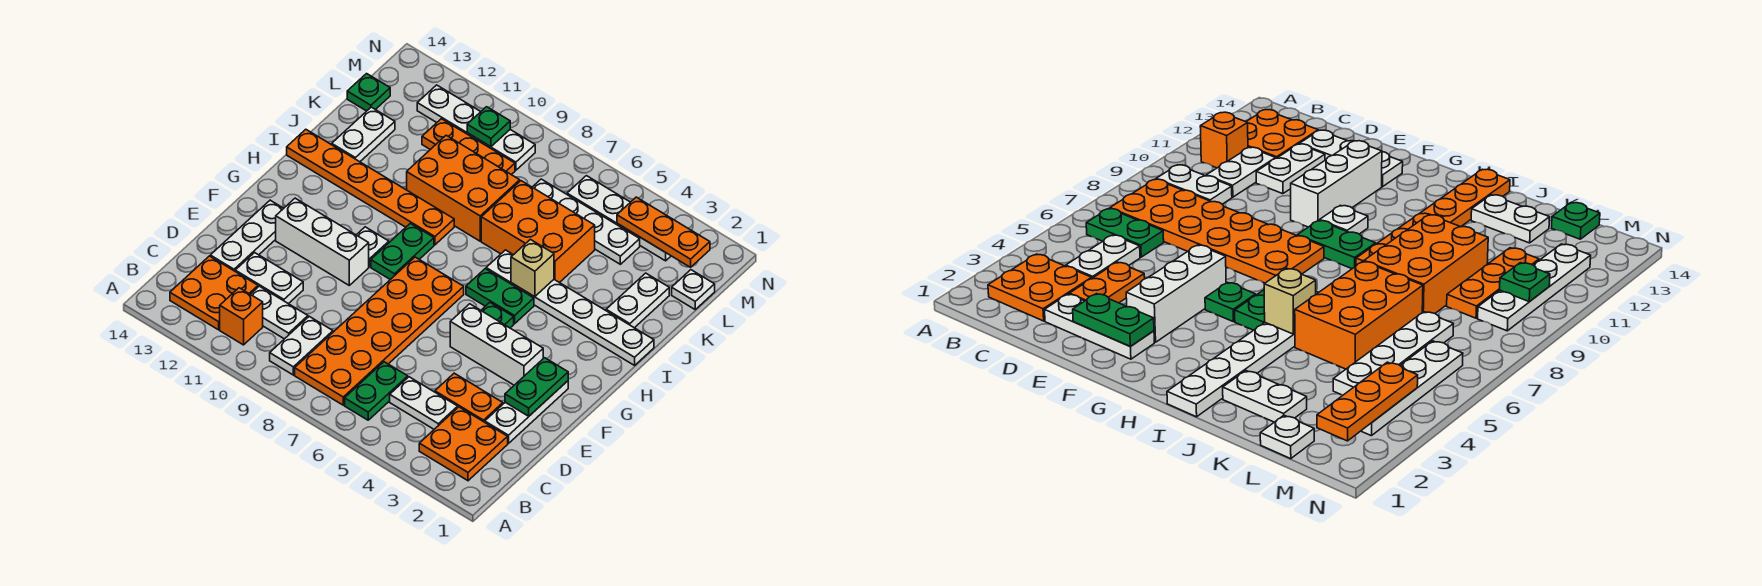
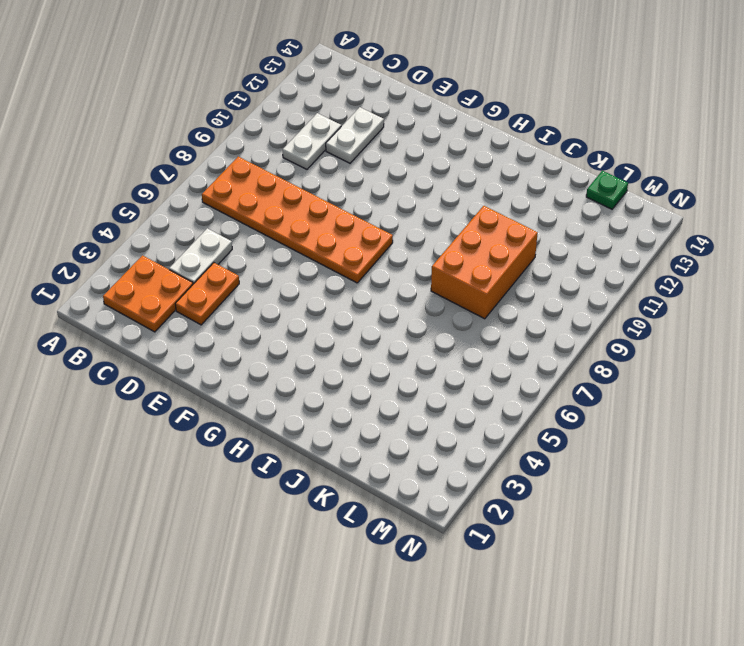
none -> green plate B6:C6 level 1
none -> white plate B9:C9 level 1
none -> orange brick B11 level 1
none -> orange plate B12:C13 level 1

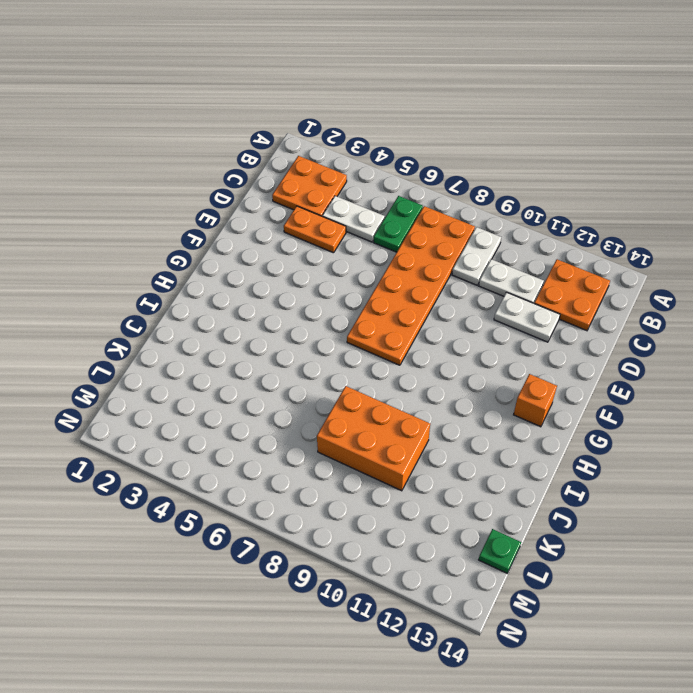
orange brick G13 level 1 -> orange brick B11 level 1
none -> white plate D2:F2 level 1
none -> white plate D13:F13 level 1
none -> white brick F3:F5 level 1
none -> white brick F10:F12 level 1

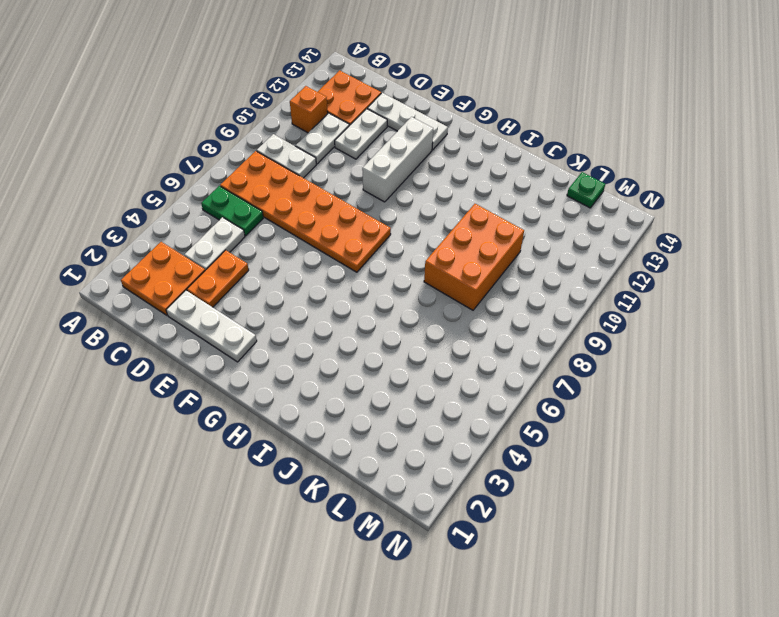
none -> white brick F3:F5 level 1
none -> green plate G5 level 1
none -> green plate G9:H9 level 1
none -> white plate G10 level 1

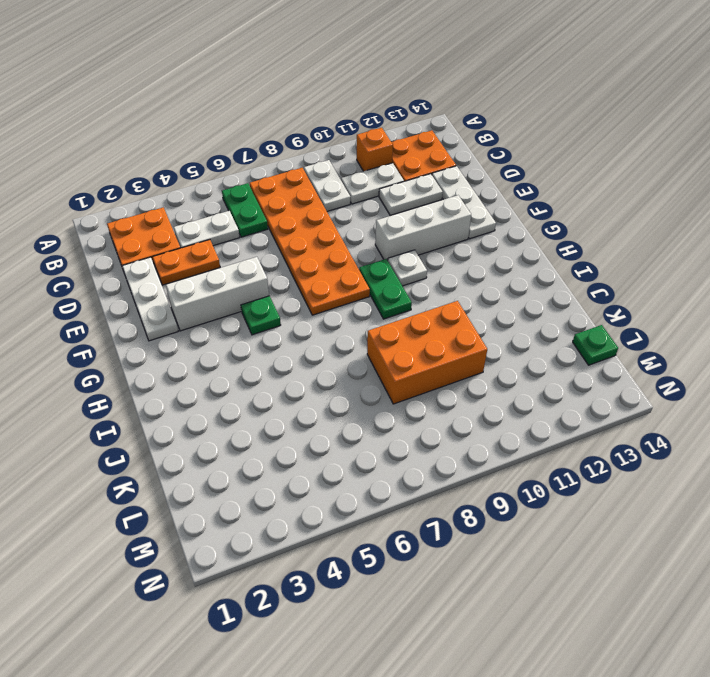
none -> green plate H5:H6 level 1
none -> white plate I1:I6 level 1
none -> orange plate I9:I14 level 1
none -> white plate J2:K2 level 1

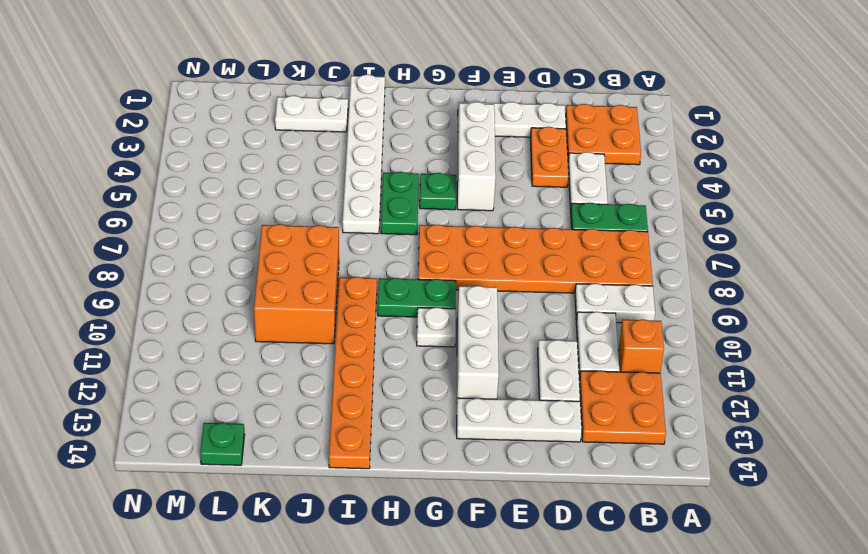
none -> orange brick J5:K7 level 1
none -> white plate J13:K13 level 1
none -> white plate L1 level 1
none -> white plate L4:L7 level 1

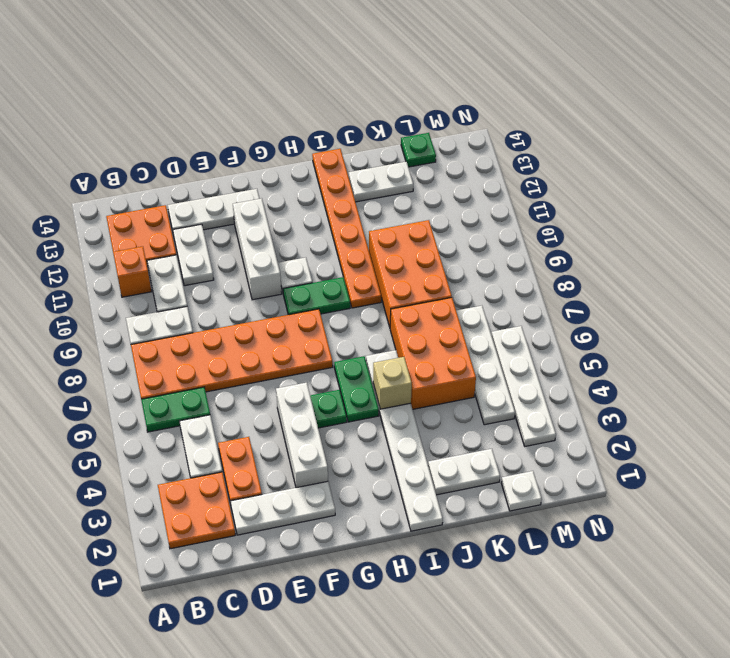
none -> orange plate L9:L11 level 1
none -> white plate M9:M12 level 1
none -> green plate E2:F2 level 2
none -> orange plate M2:M4 level 2

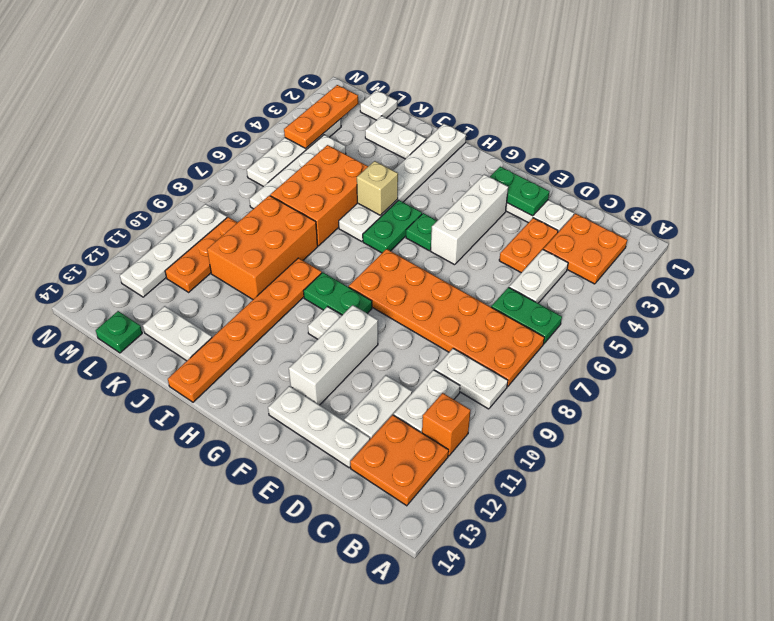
none -> green plate M10 level 2

